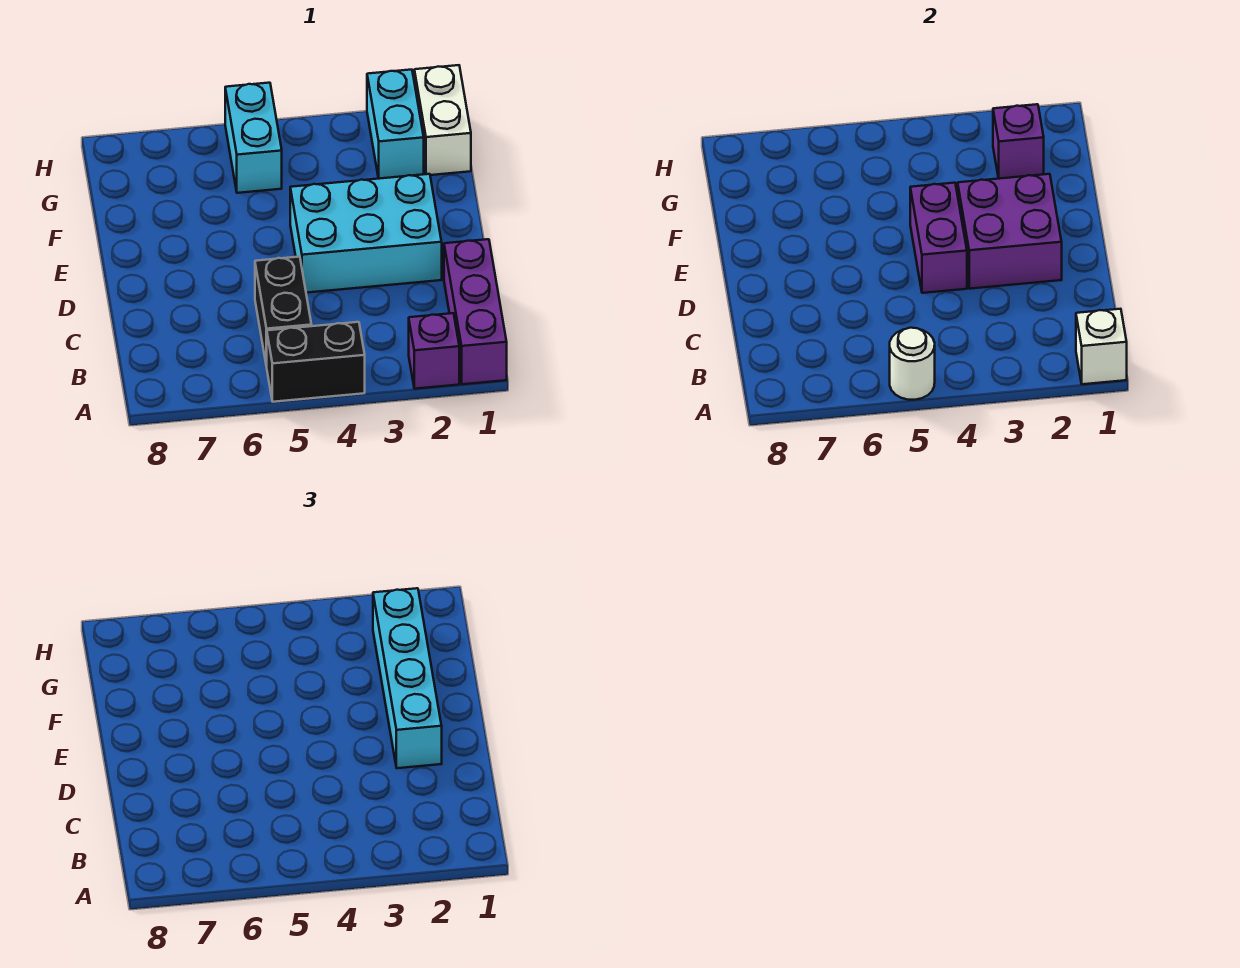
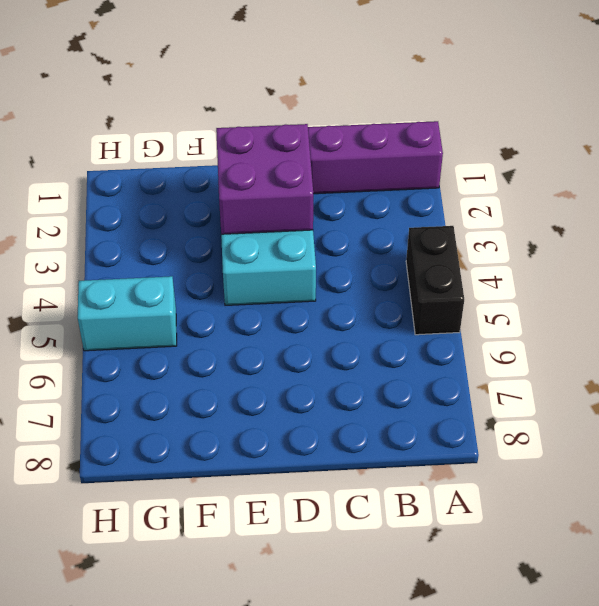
none -> purple brick A2 level 1
none -> black brick B5:C5 level 1
none -> white brick G1:H1 level 1

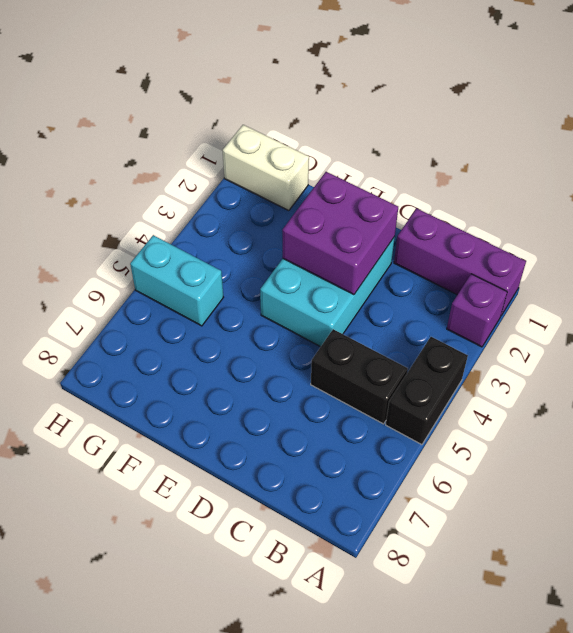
none -> cyan brick G2:H2 level 1
none -> white brick A1 level 2
none -> white round brick A5 level 2

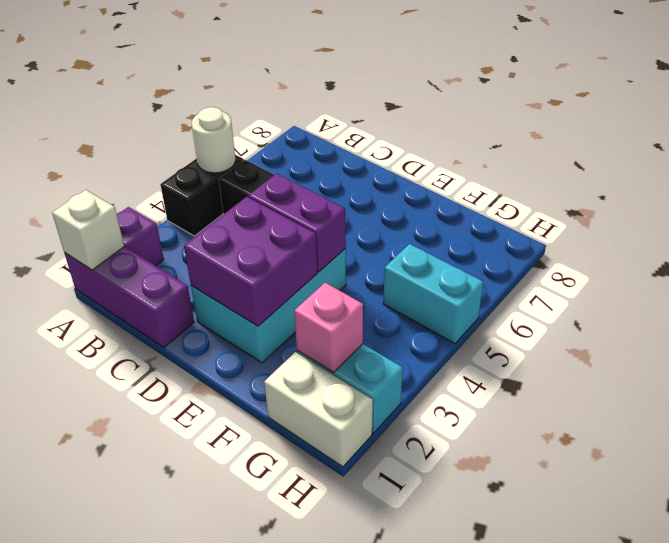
pink brick G2 level 2 -> purple brick G2 level 2
none -> cyan brick D2:G2 level 3

